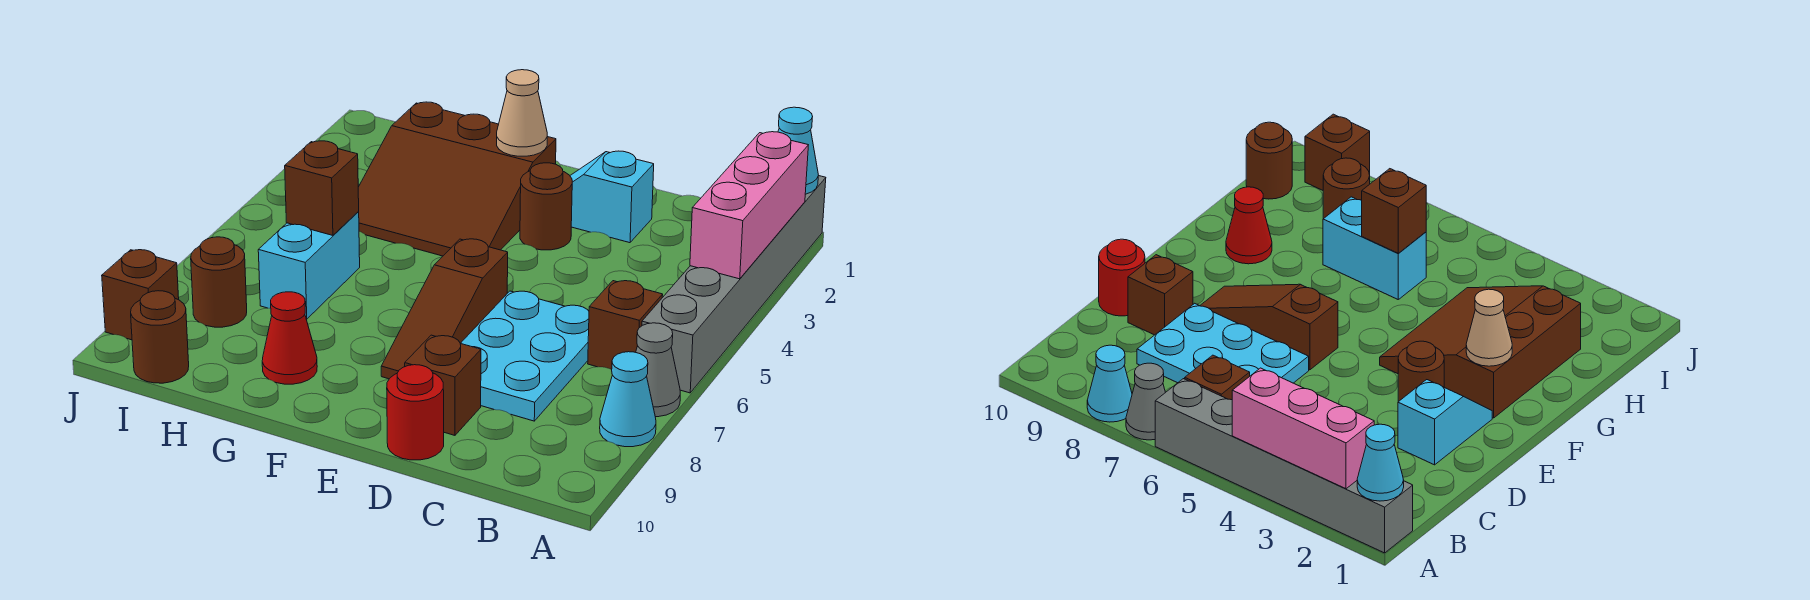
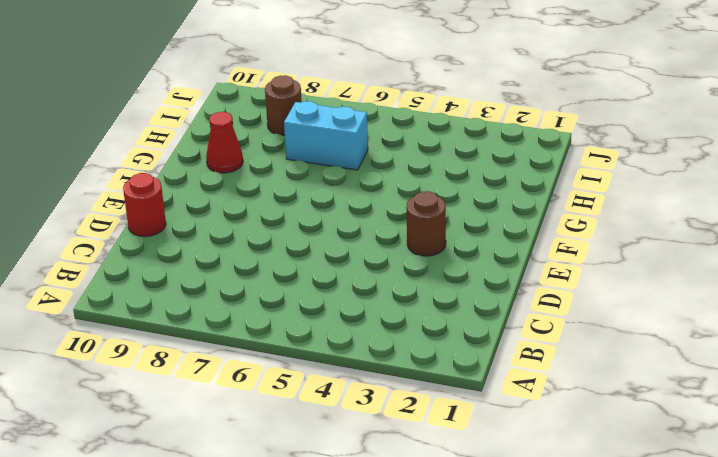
none -> grey brick A1:A6 level 1
none -> grey cone A7 level 1
none -> cyan cone A8 level 1

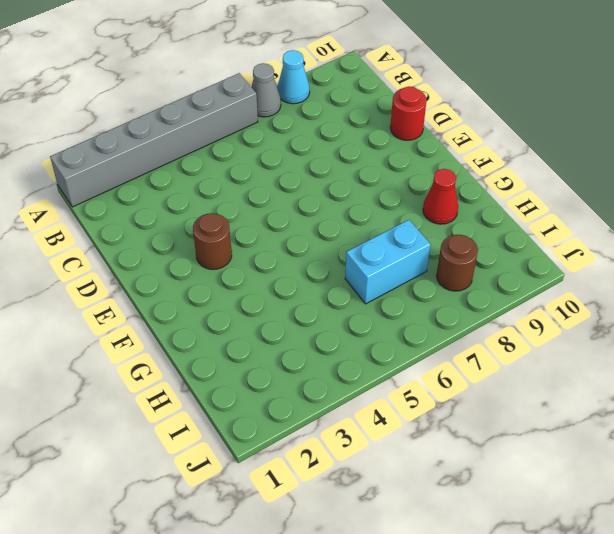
none -> brown brick B6 level 1
none -> cyan plate C6:D8 level 1
none -> cyan slope D2:E2 level 1 top D

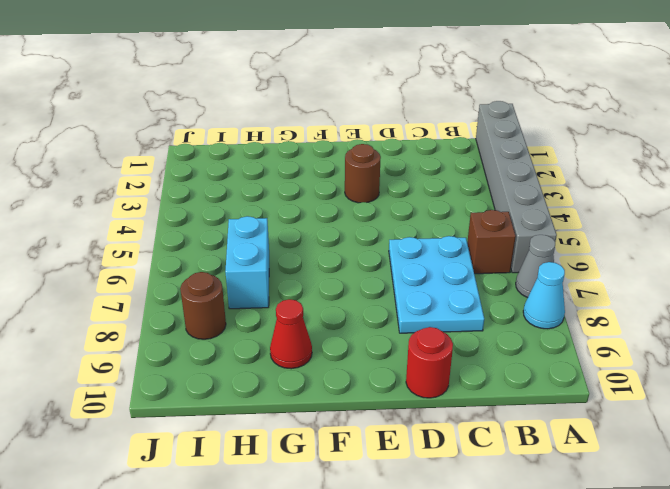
none -> cyan slope D2:E2 level 1 top D
none -> brown brick D9 level 1
none -> brown slope E6:E8 level 1 top 6

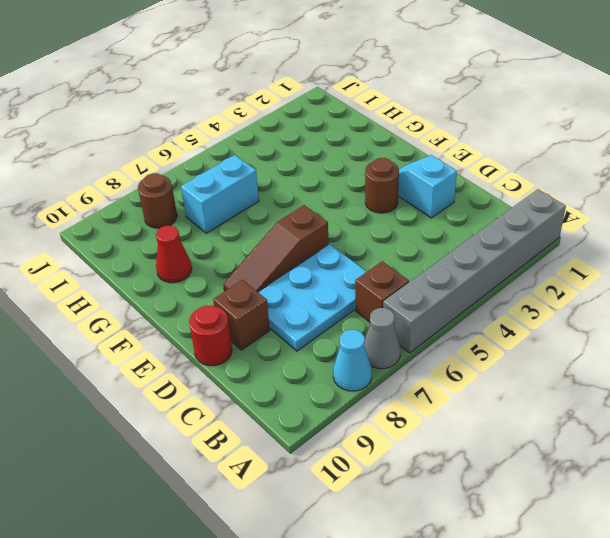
none -> brown slope F2:H4 level 1 top 2
none -> brown round brick I10 level 1
none -> brown brick J9 level 1

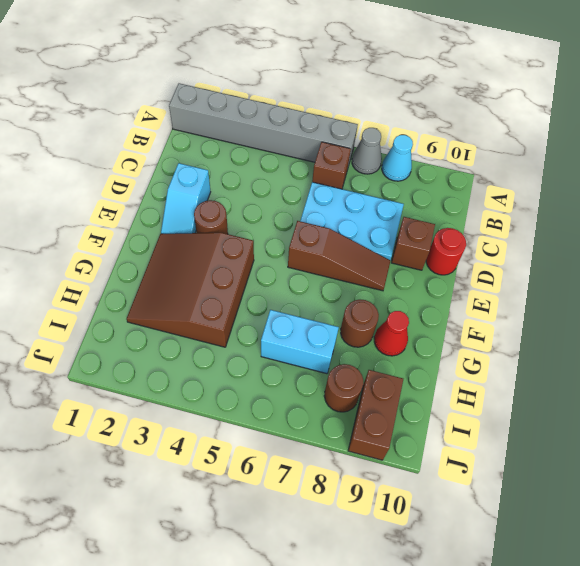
brown slope F2:H4 level 1 top 4 -> brown slope F2:H4 level 1 top 2
brown round brick G8 level 1 -> brown round brick I10 level 1
brown brick I9:J9 level 1 -> brown brick J9 level 1
none -> cyan cone A1 level 2
none -> pink brick A2:A4 level 2
none -> tan cone F2 level 2

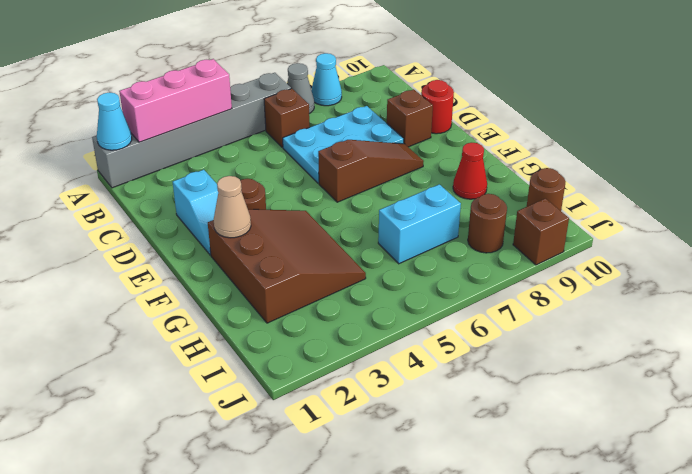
none -> brown brick H6 level 2

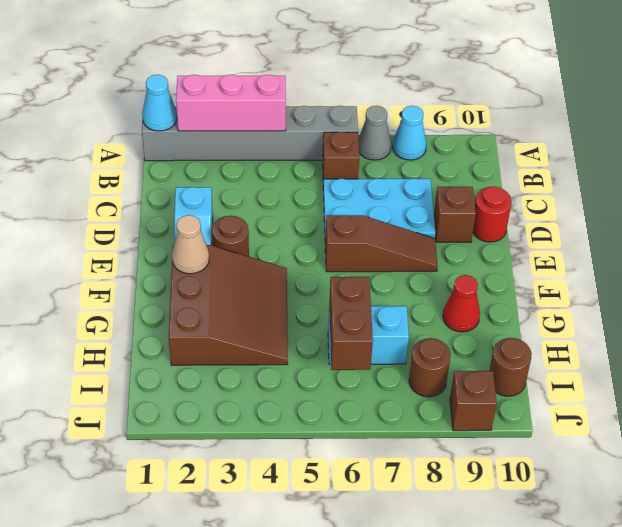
brown brick H6:I6 level 2 -> brown brick H6 level 2

